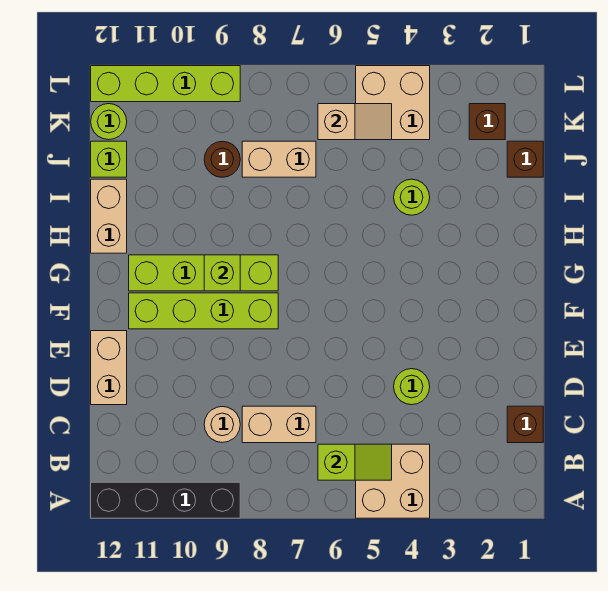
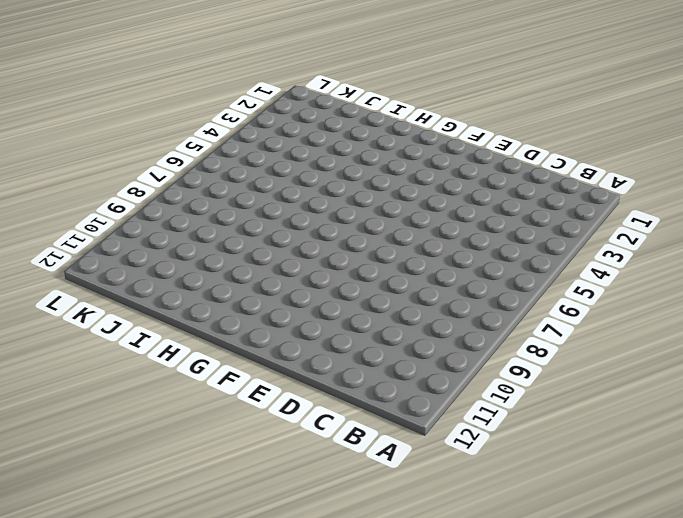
none -> tan brick A4:B5 level 1
none -> black brick A9:A12 level 1
none -> brown brick C1 level 1

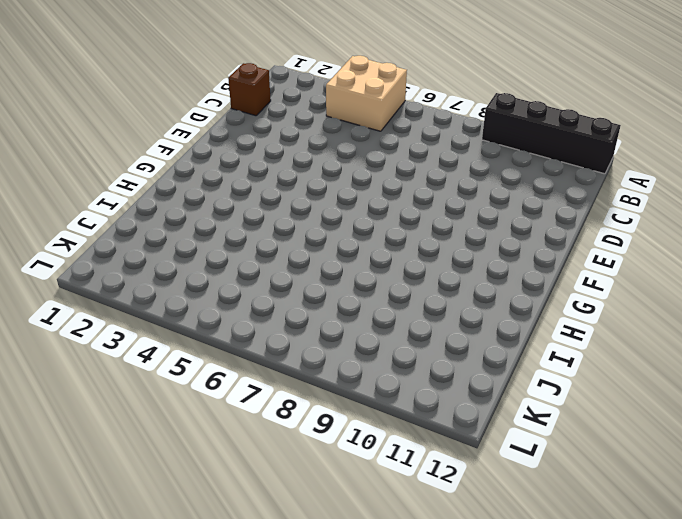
none -> tan brick C7:C8 level 1
none -> tan round brick C9 level 1
none -> lime round brick D4 level 1

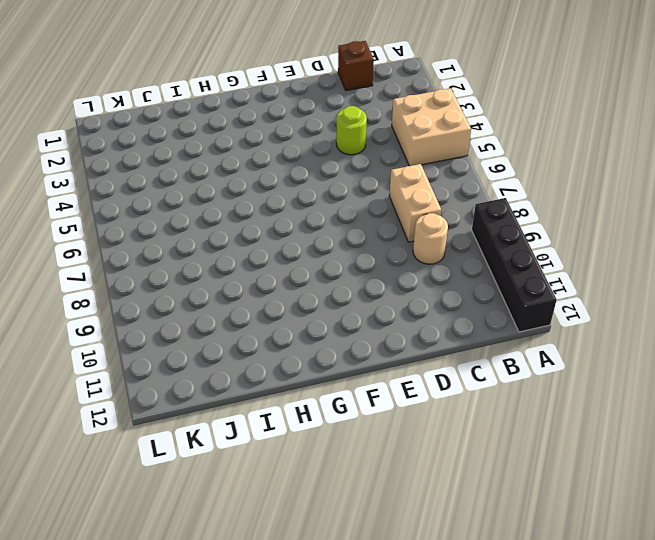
none -> tan brick D12:E12 level 1
none -> lime brick F8:F11 level 1
none -> lime brick G8:G11 level 1

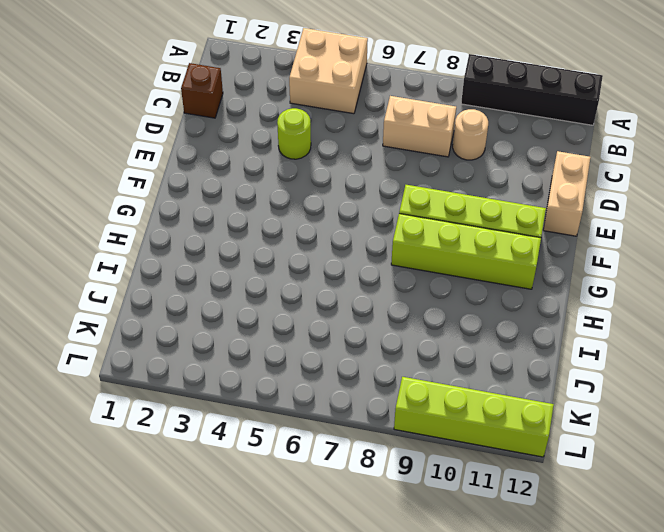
none -> tan brick H12:I12 level 1
none -> lime round brick I4 level 1
none -> brown brick J1 level 1

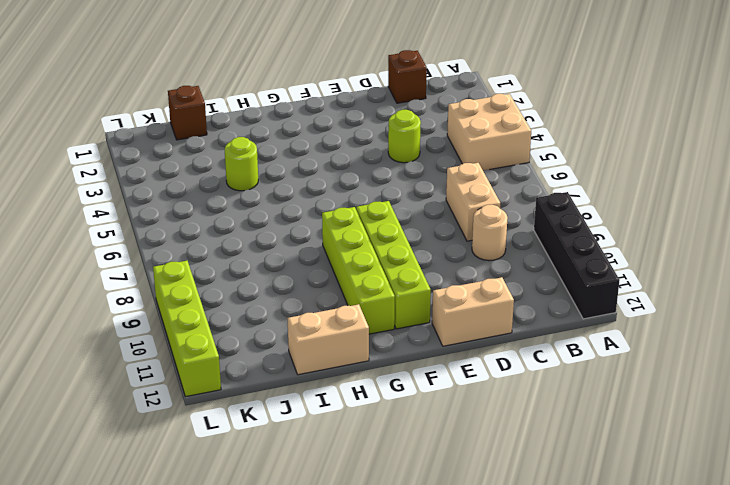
none -> tan brick J7:J8 level 1
none -> brown round brick J9 level 1
none -> lime brick J12 level 1

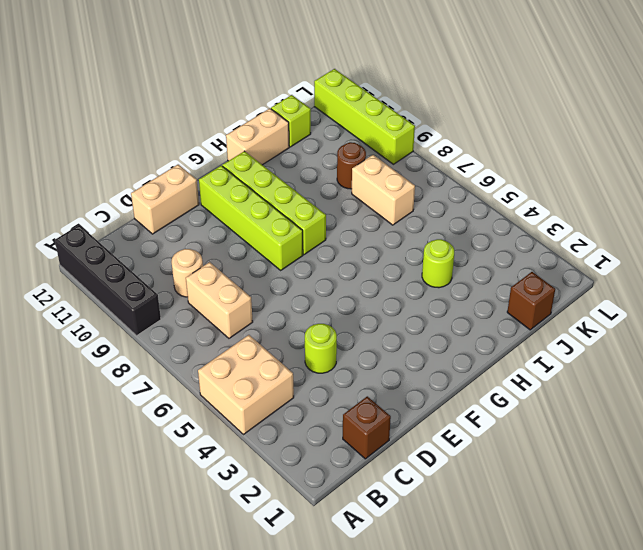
none -> brown brick K2 level 1
none -> tan brick K4:L5 level 1
none -> lime round brick K12 level 1

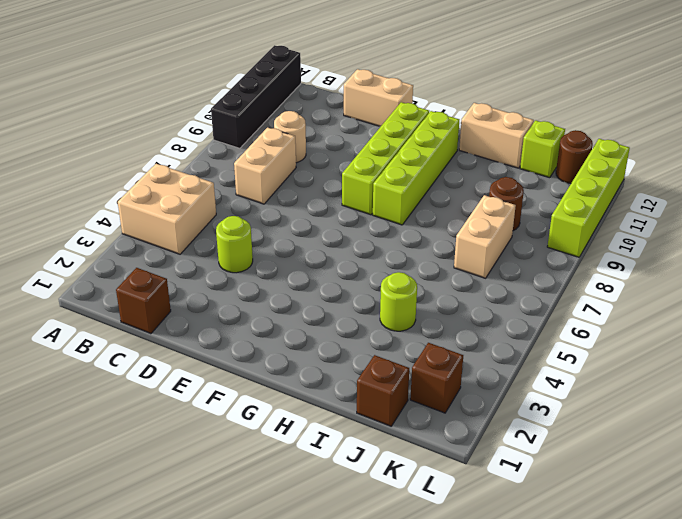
brown round brick K12 level 1 -> lime round brick K12 level 1
none -> tan brick K4:L5 level 1
none -> lime slope B5:B6 level 2 top 6
none -> lime brick G9 level 2

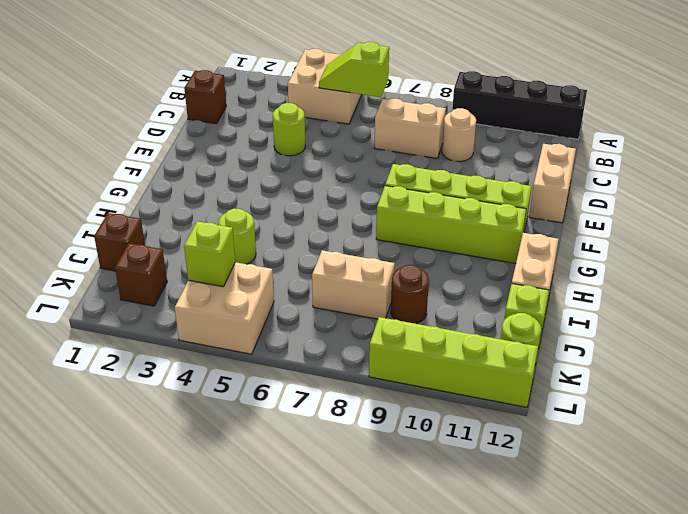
lime brick K4 level 2 -> lime brick G9 level 2
none -> tan slope K5:K6 level 2 top 6

